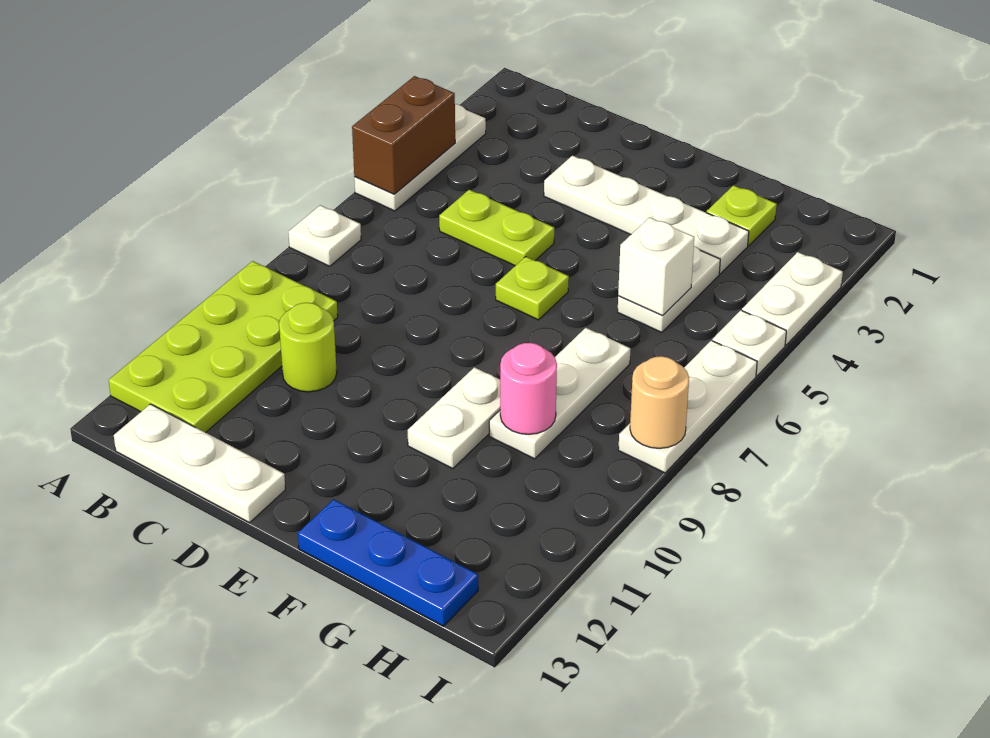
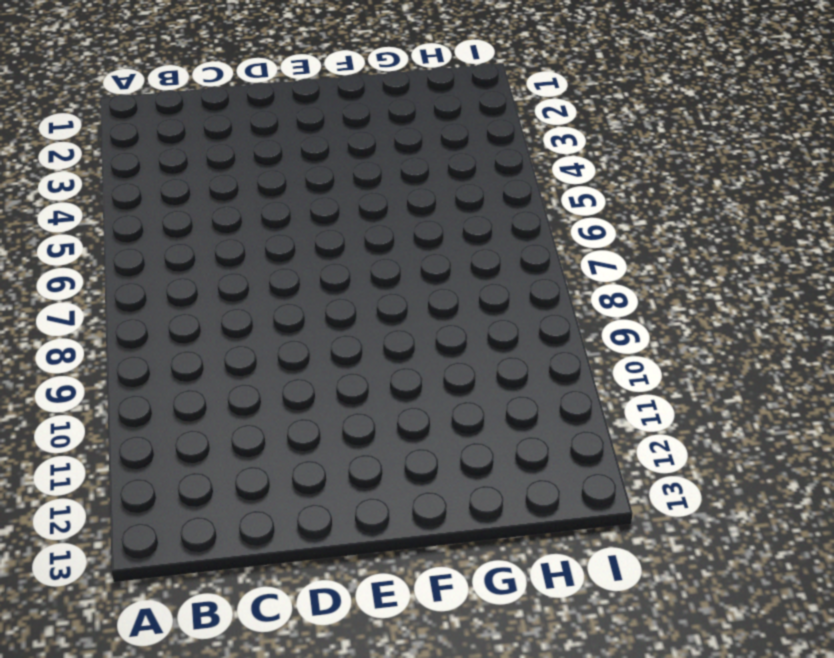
none -> white plate A3:A5 level 1
none -> white plate A7 level 1
none -> lime plate A9:B12 level 1

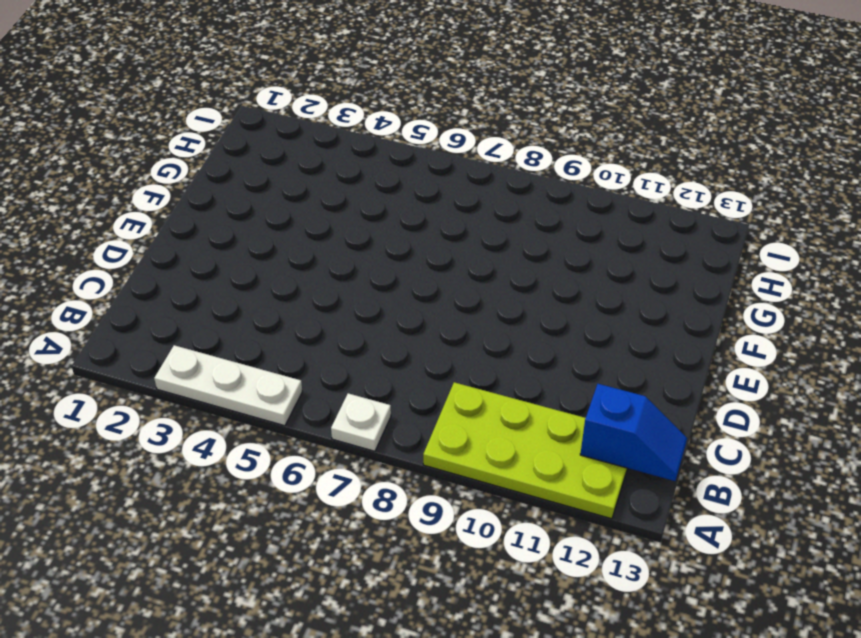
blue slope B12:B13 level 2 top 12 -> none
none -> white plate B13:D13 level 1
none -> lime plate C5:D5 level 1
none -> lime round brick C10 level 1

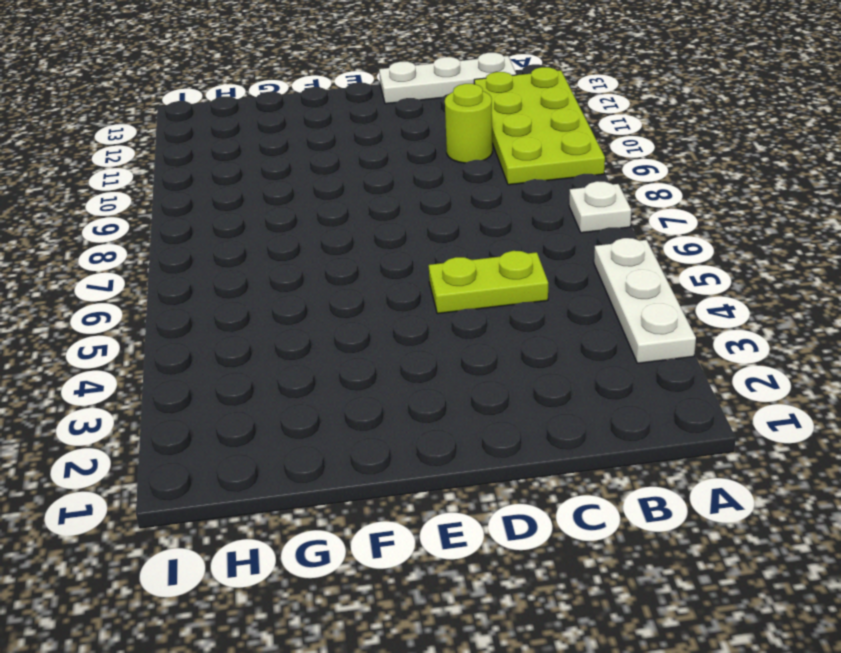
none -> white plate D3:G3 level 1
none -> lime plate E6 level 1
none -> white plate F9:F10 level 1

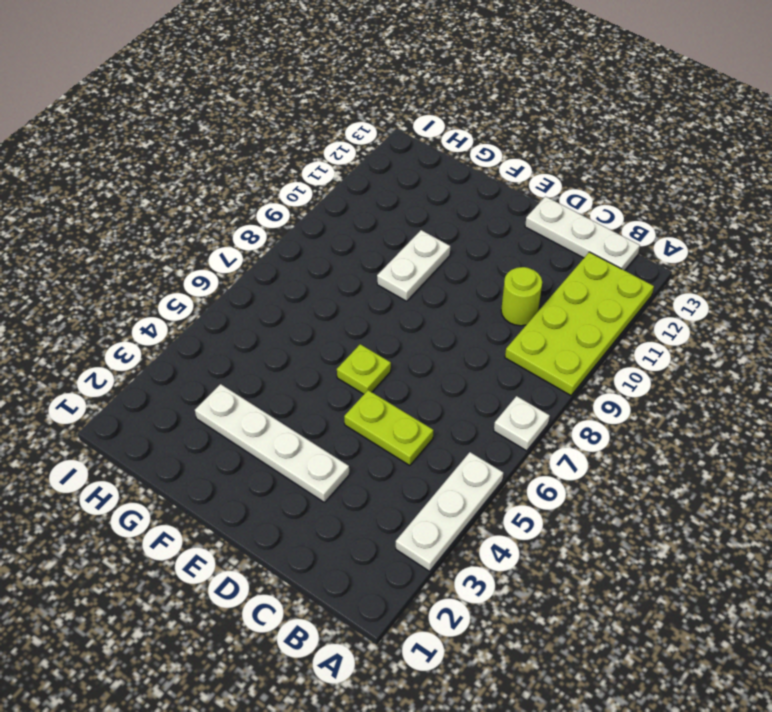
none -> blue plate F13:H13 level 1
none -> lime plate G2 level 1
none -> white plate G4:G5 level 1

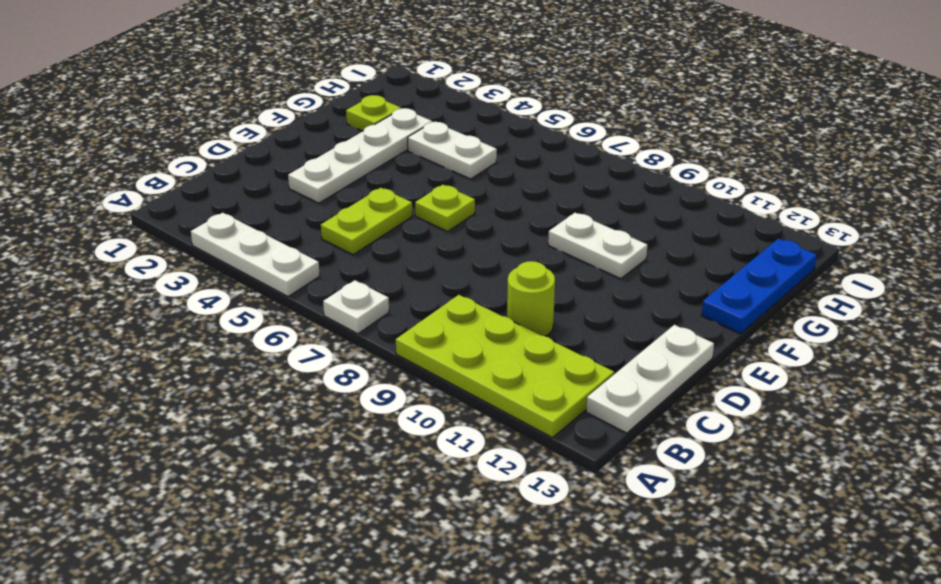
none -> white plate G7:G9 level 1
none -> white plate I3:I4 level 1
none -> white plate I5 level 1

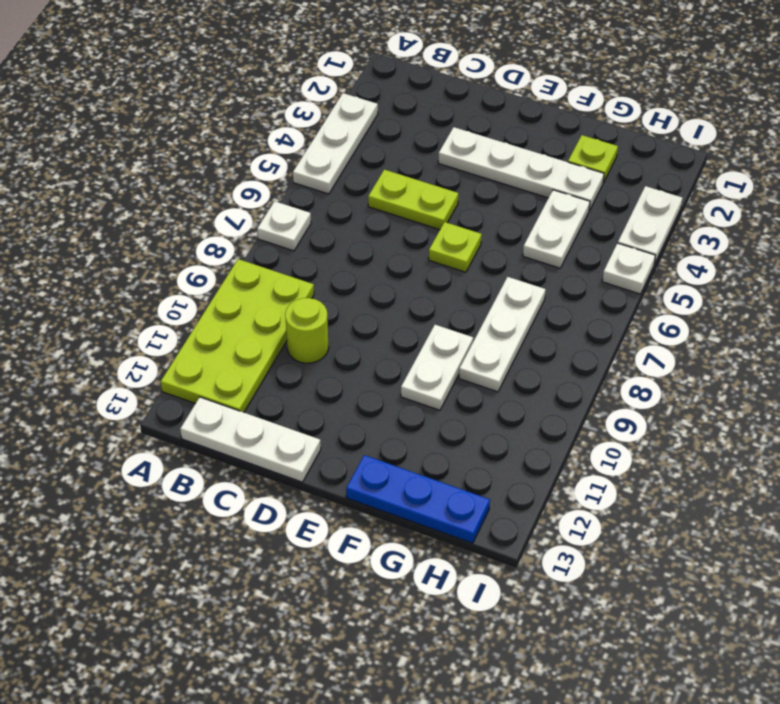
none -> white plate I6:I8 level 1
none -> brown brick A4:A5 level 2
none -> white brick G5 level 2

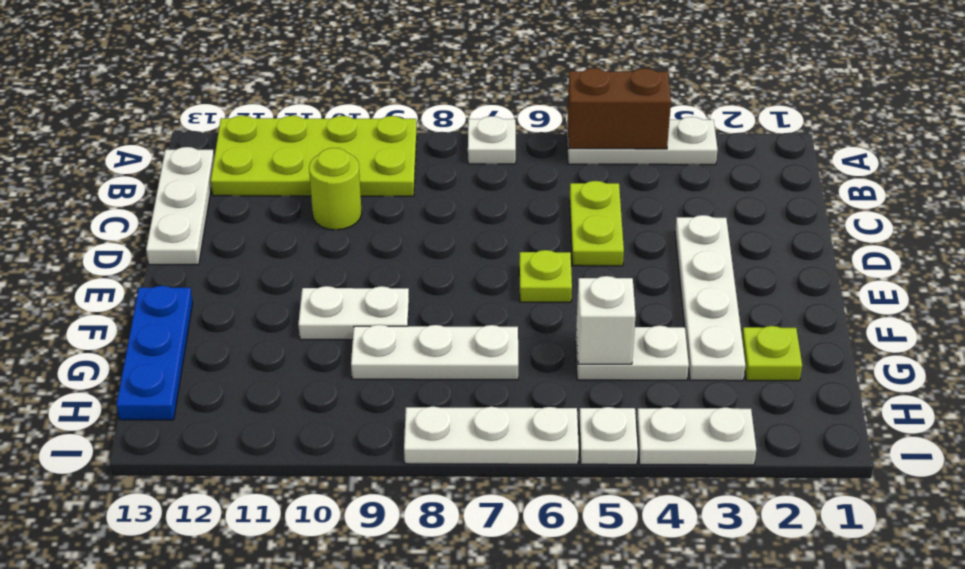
none -> pink round brick G9 level 2
none -> tan round brick I8 level 2

